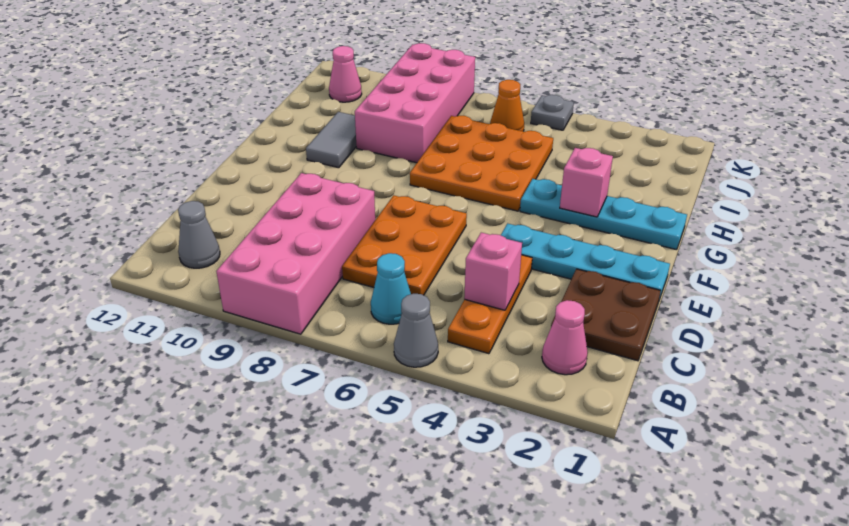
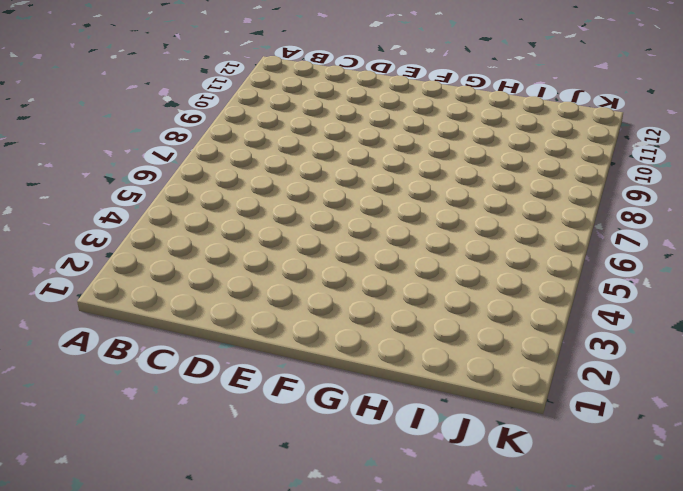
none -> grey cone A5 level 1
none -> pink brick A8:D9 level 1
none -> pink cone B2 level 1

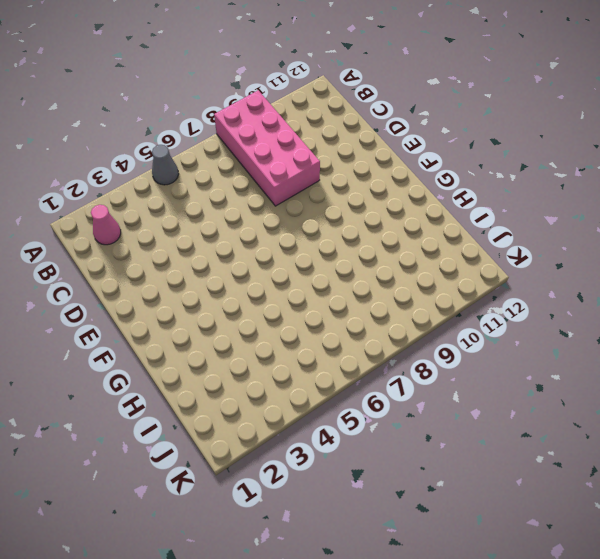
none -> orange plate B4:D4 level 1
none -> cyan cone B6 level 1
none -> grey cone B11 level 1

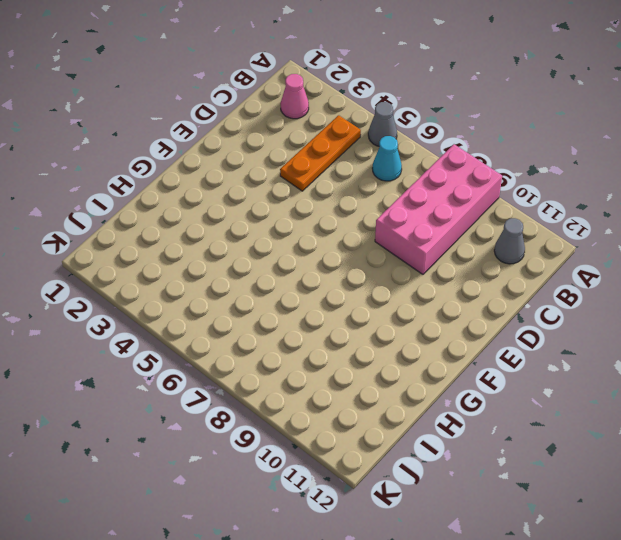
none -> brown plate C1:D2 level 1
none -> orange plate C6:E7 level 1
none -> cyan plate E1:E4 level 1

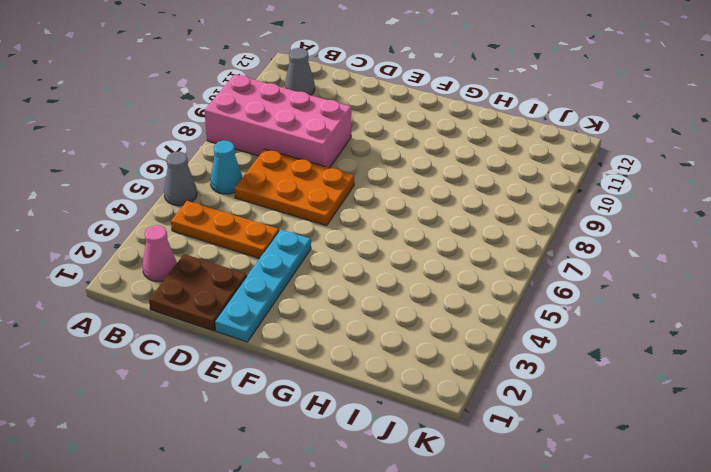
none -> cyan plate G1:G4 level 1
none -> orange plate G5:I7 level 1
none -> grey tile G10:H10 level 1

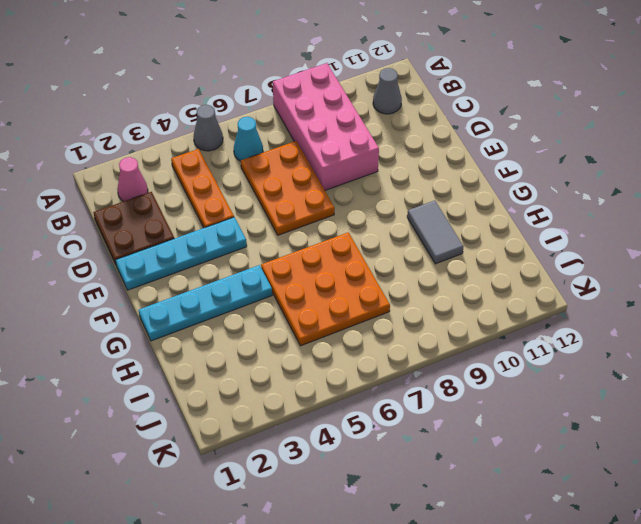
none -> pink brick H8:K9 level 1
none -> orange cone J6 level 1
none -> pink cone J11 level 1

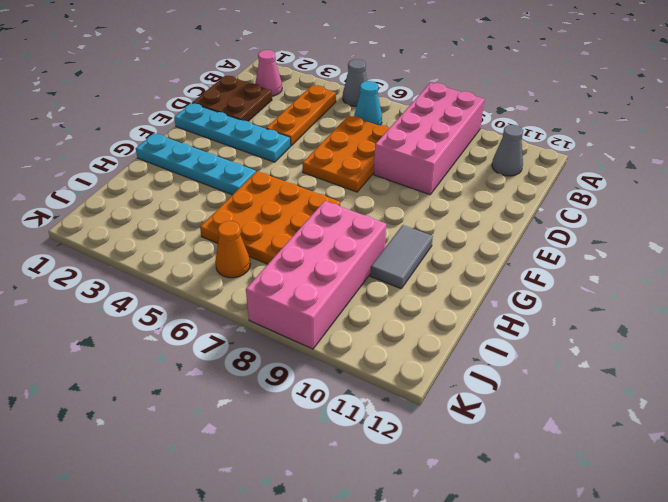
none -> pink cone J11 level 1
none -> grey plate K5 level 1
none -> pink brick C4 level 2

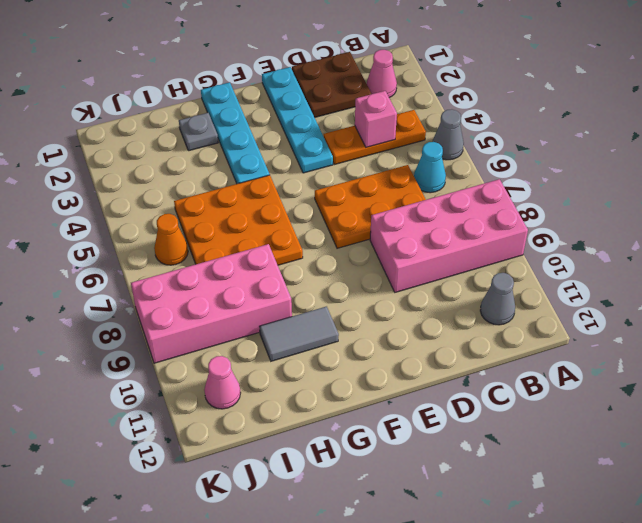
grey plate H2 level 1 -> grey plate K5 level 1
none -> pink brick G3 level 2

